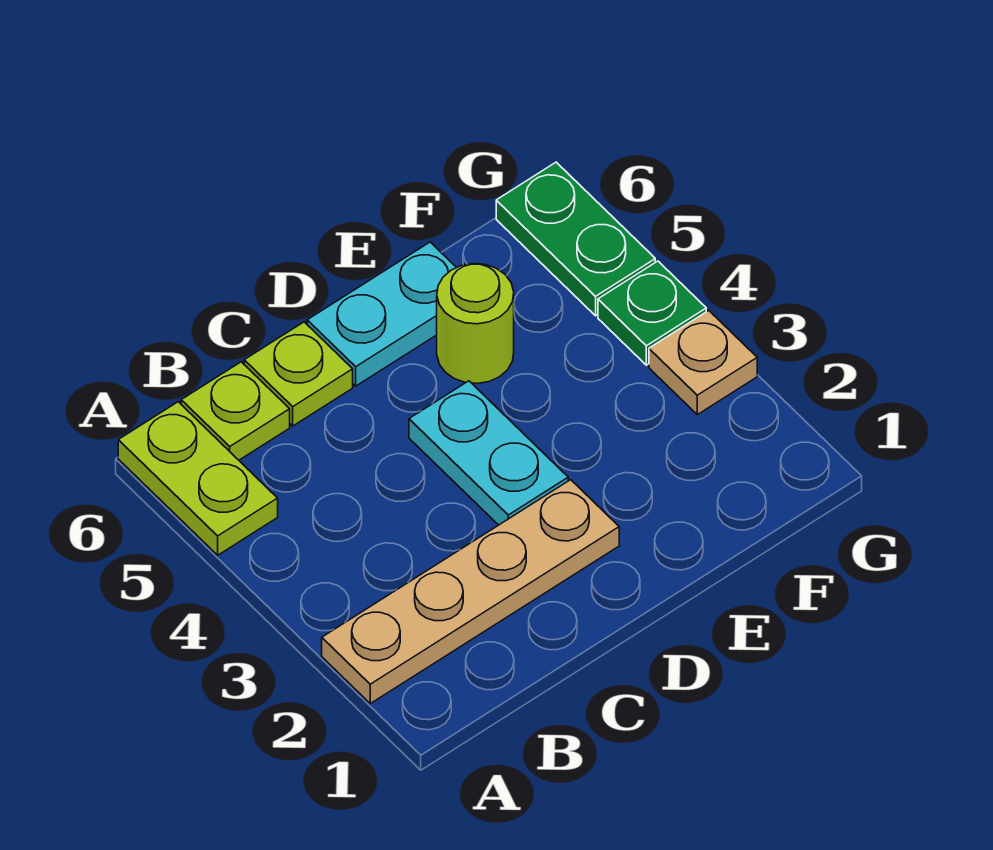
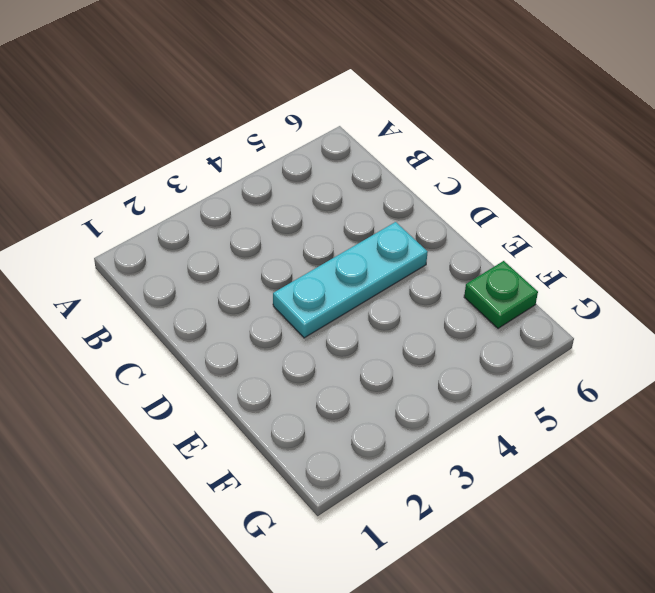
cyan plate D3:D5 level 1 -> cyan plate D3:D4 level 1
green plate F6 level 1 -> green plate G4 level 1
none -> tan plate A2:D2 level 1
none -> lime plate A5:A6 level 1

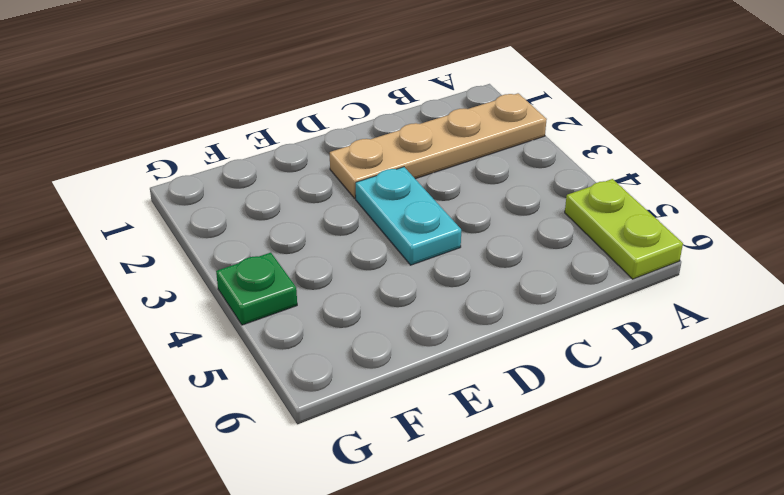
none -> lime plate B6 level 1
none -> lime plate C6 level 1

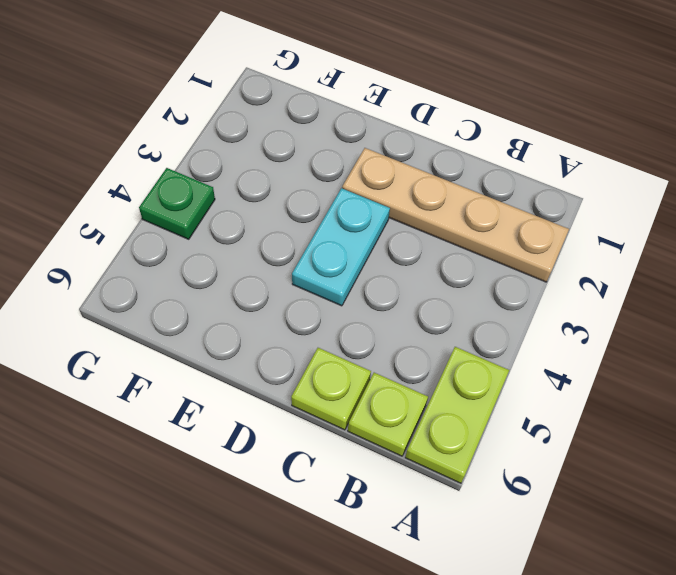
none -> cyan plate D6:E6 level 1
none -> lime round brick E5 level 1

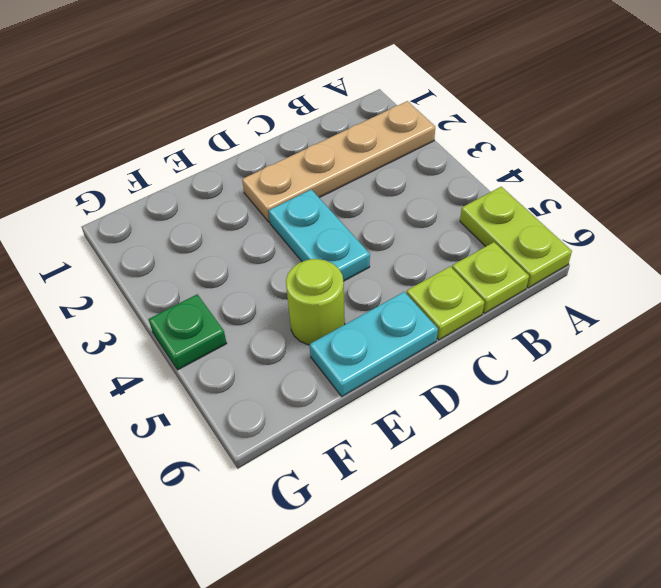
none -> tan plate G3 level 1
none -> green plate G5:G6 level 1

